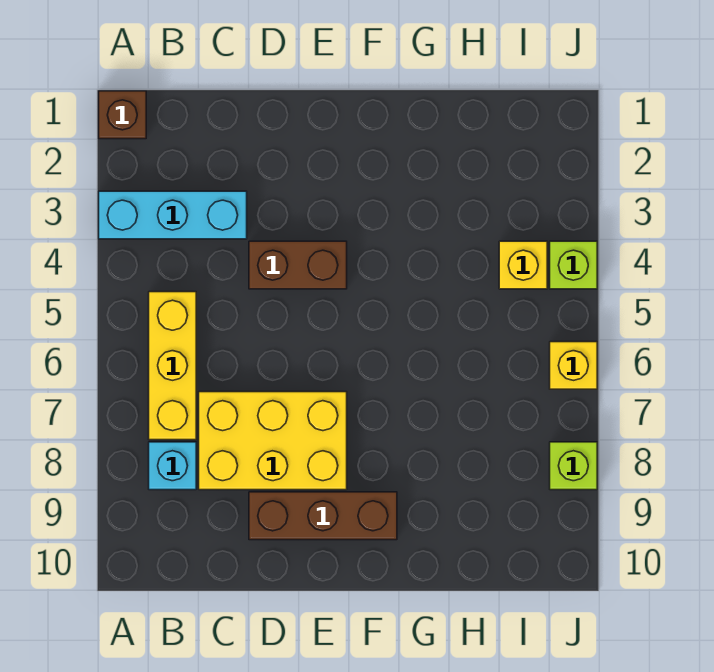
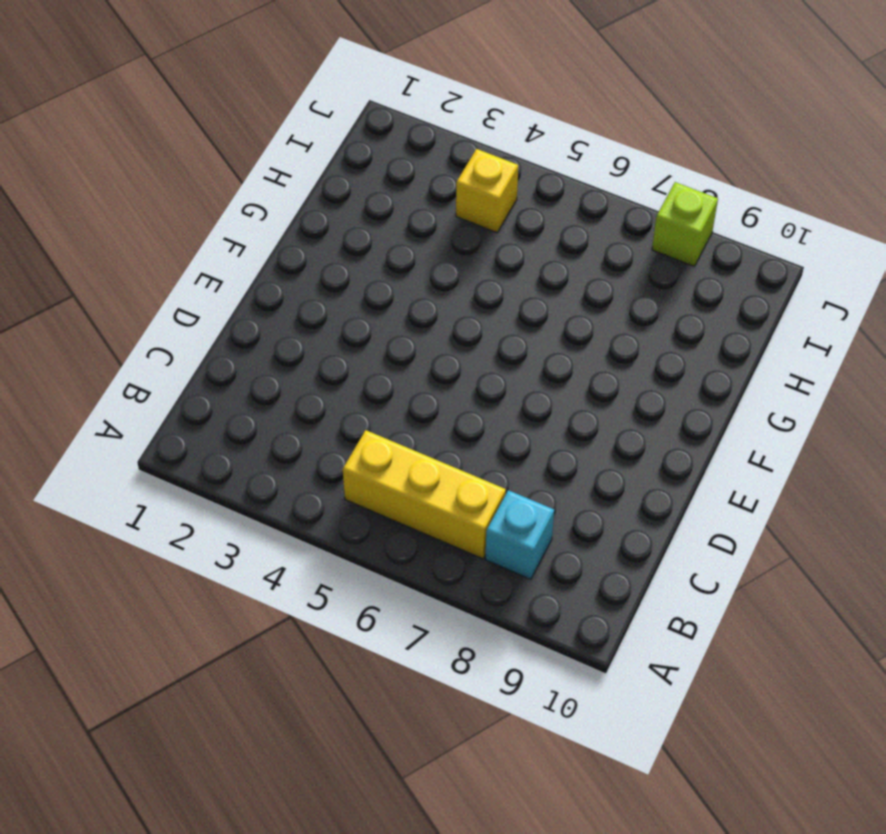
none -> brown brick A1 level 1
none -> cyan brick A3:C3 level 1

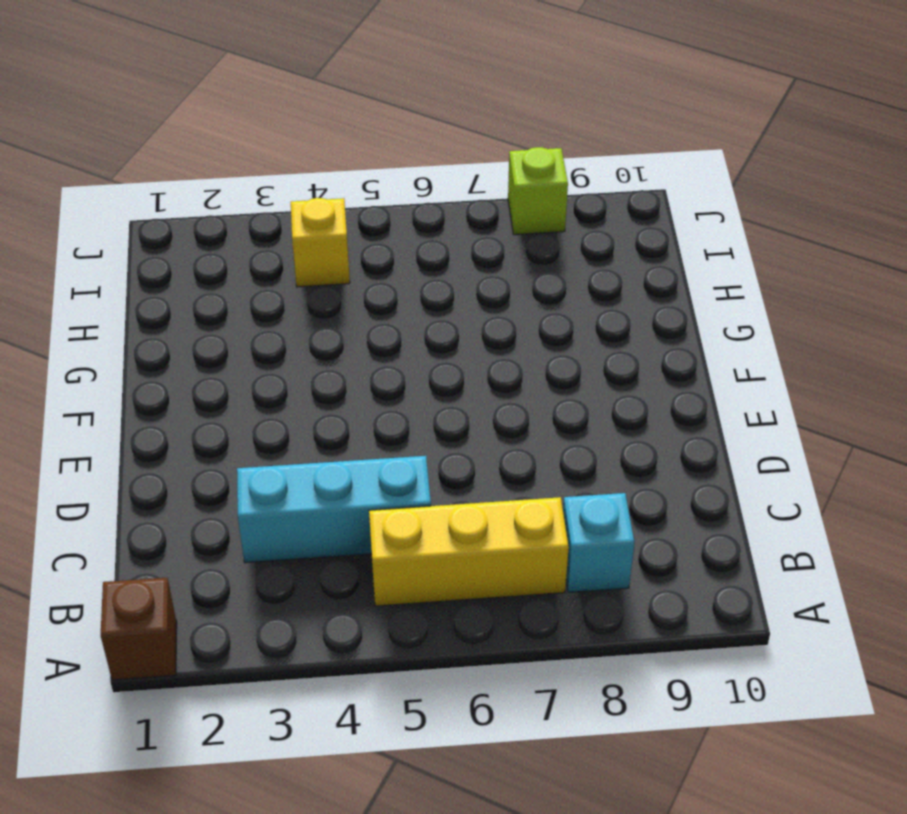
cyan brick C3:C5 level 1 -> cyan brick A3:C3 level 1
none -> yellow brick C7:E8 level 1
none -> brown brick D4:E4 level 1

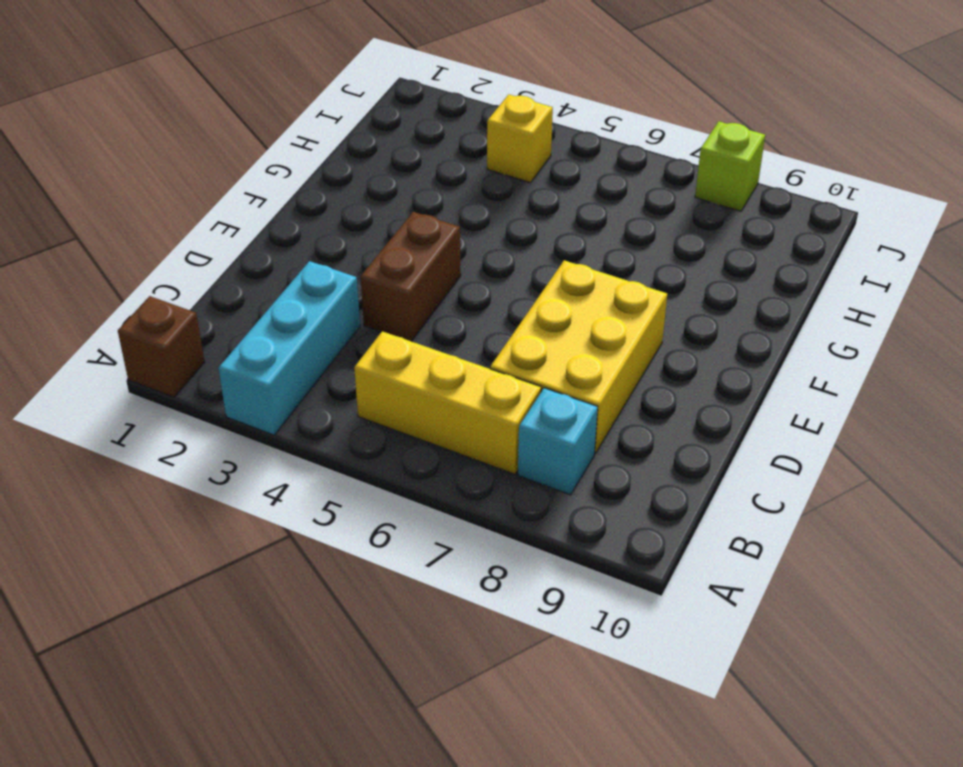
none -> brown brick D9:F9 level 1
none -> lime brick J4 level 1

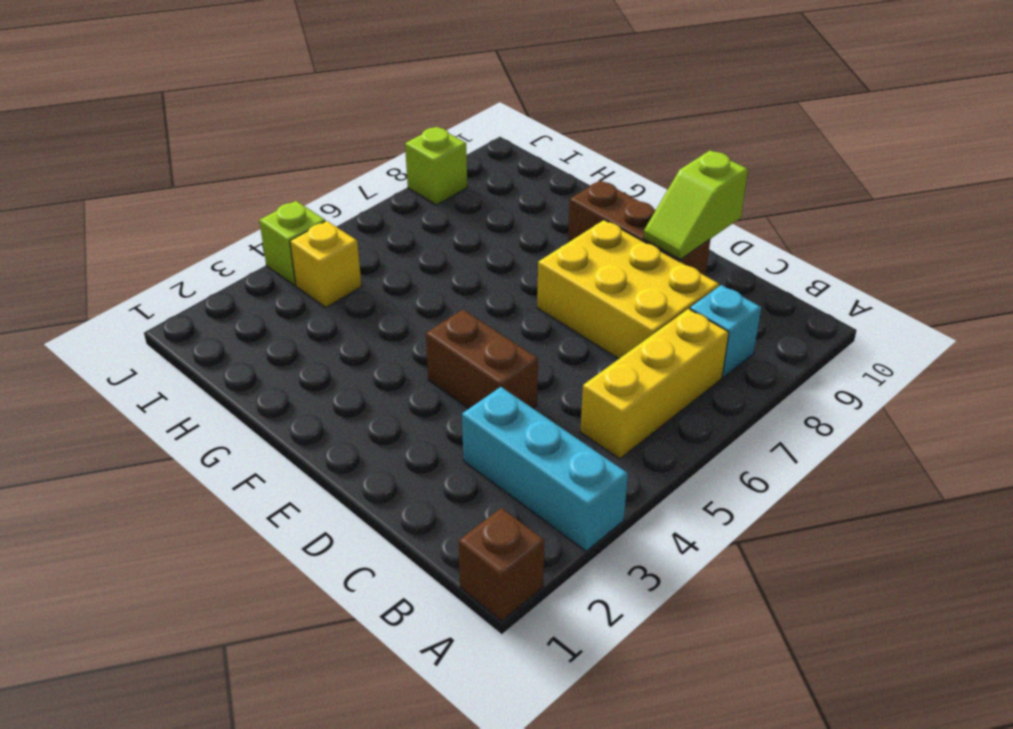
lime slope D9:D10 level 2 top 10 -> none
none -> yellow brick J6 level 1

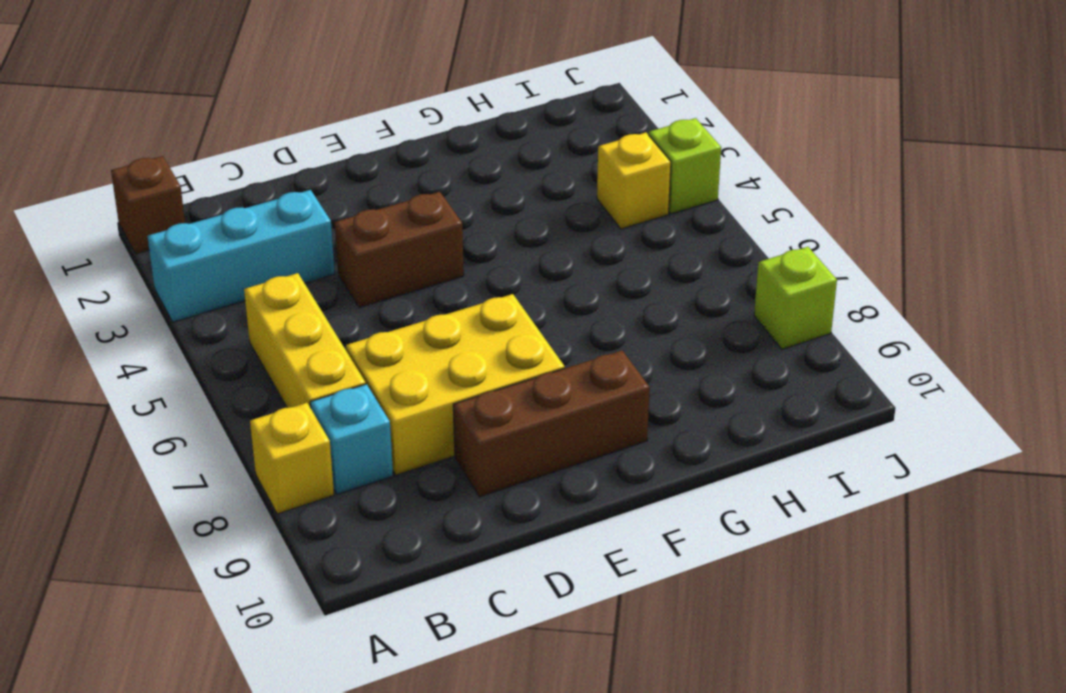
yellow brick A8 level 1 -> yellow brick J6 level 1

